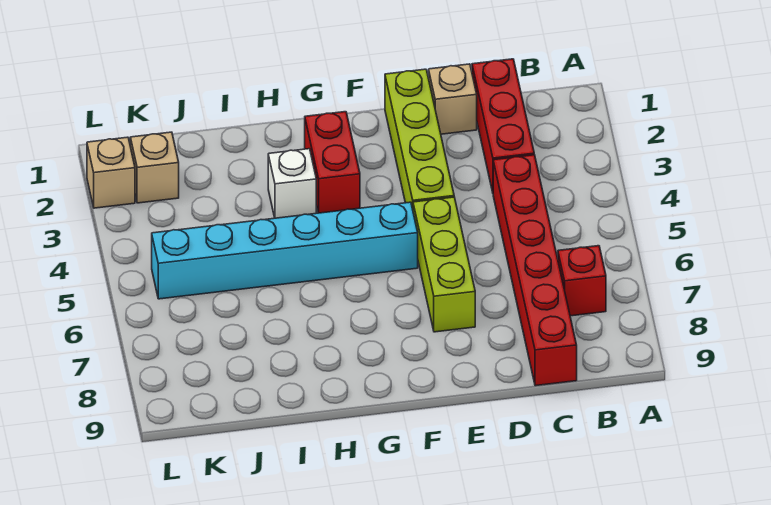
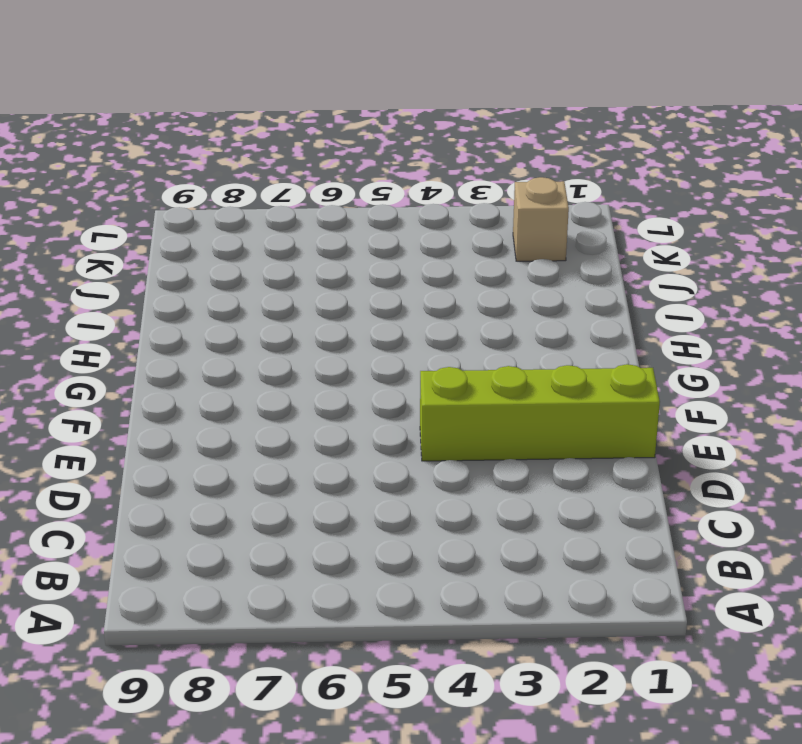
none -> red brick B7 level 1
none -> red brick C1:C3 level 1

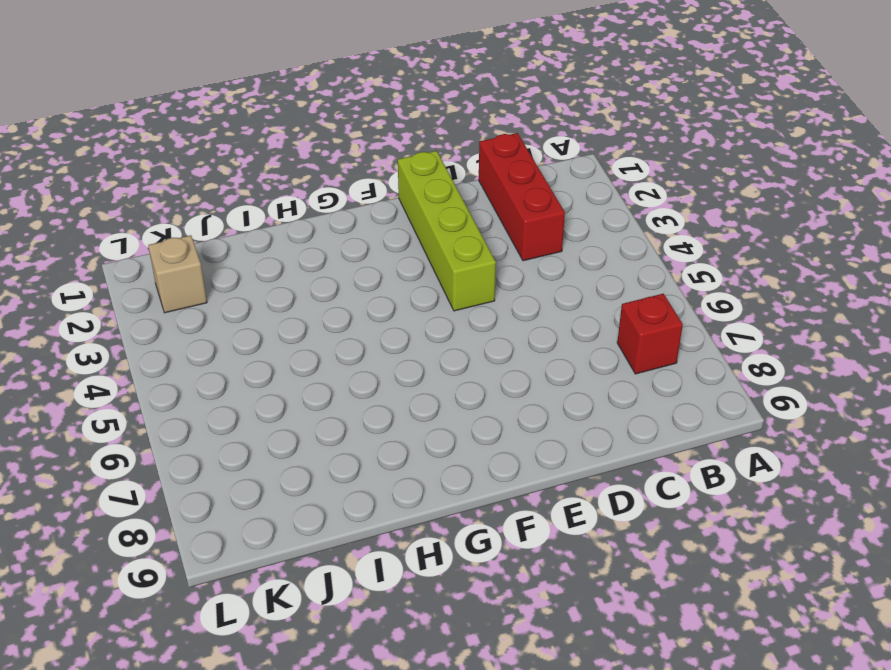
none -> red brick C4:C9 level 1
none -> tan brick D1 level 1

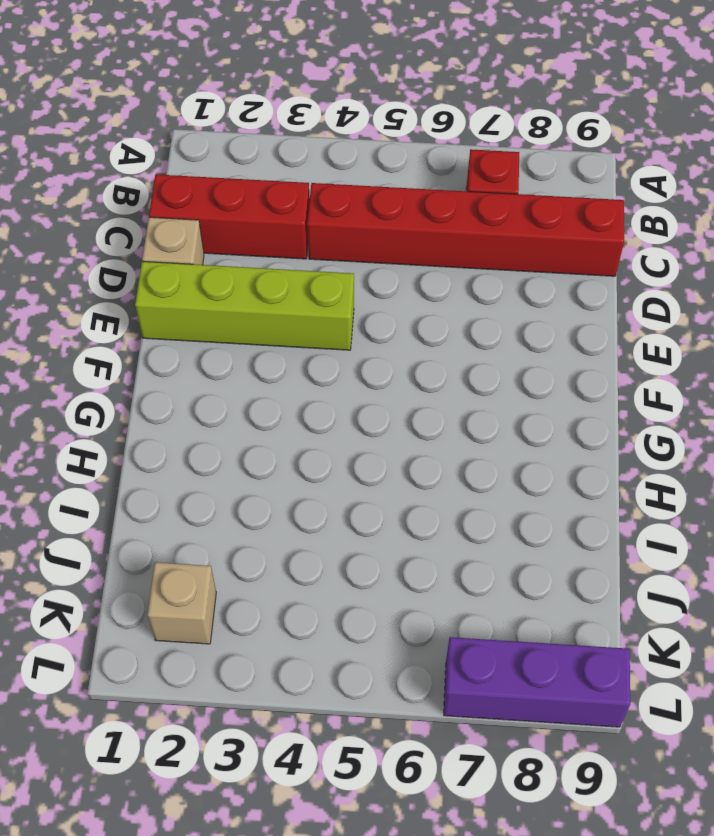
purple brick L7:L9 level 1 -> none
none -> lime brick E5:E7 level 1
none -> cyan brick F5:K5 level 1

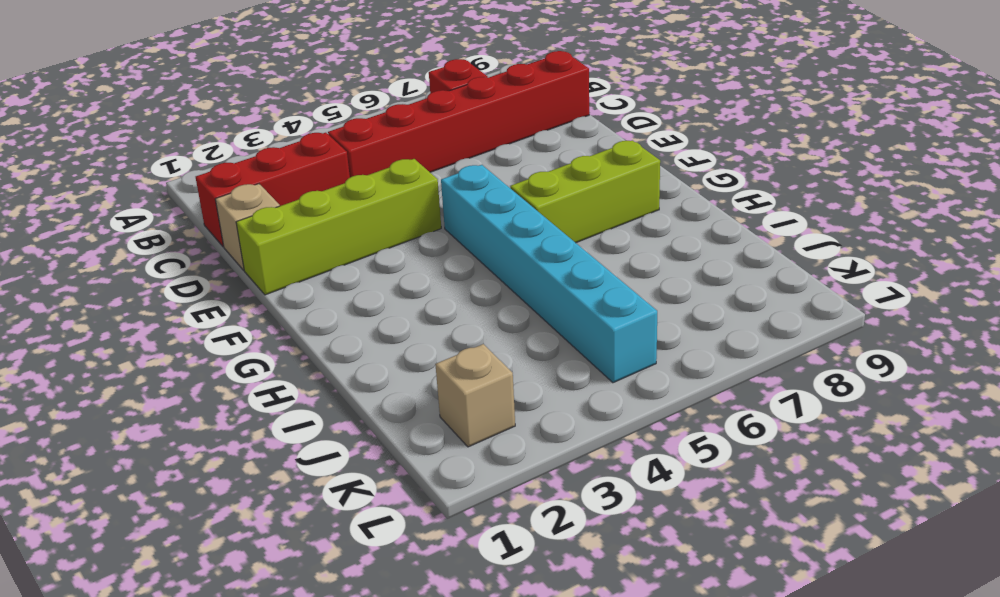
lime brick G6:G8 level 1 -> lime brick E5:E7 level 1
none -> red brick G2:G3 level 1
none -> white brick H3 level 1

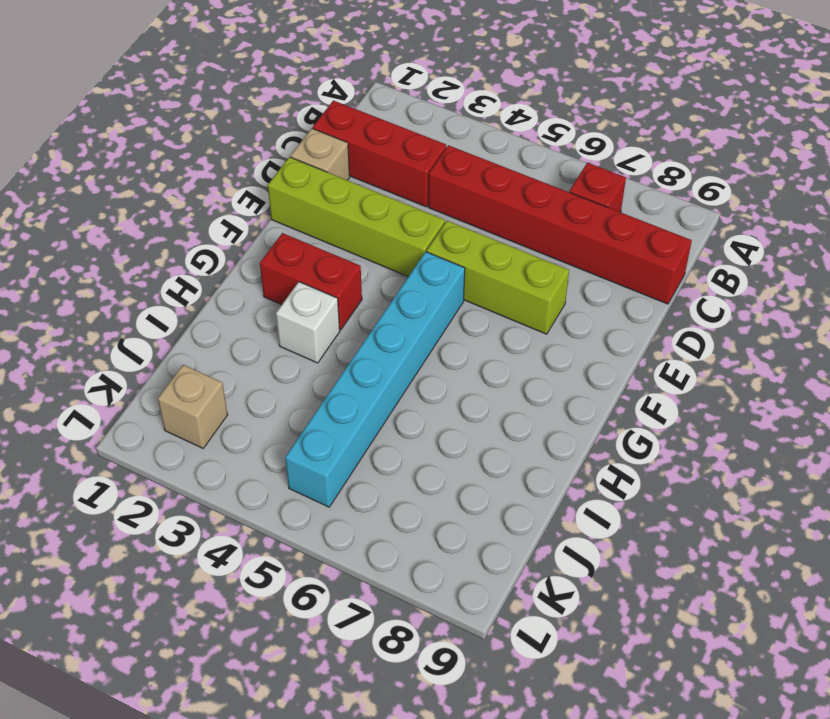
none -> tan brick L2 level 1

